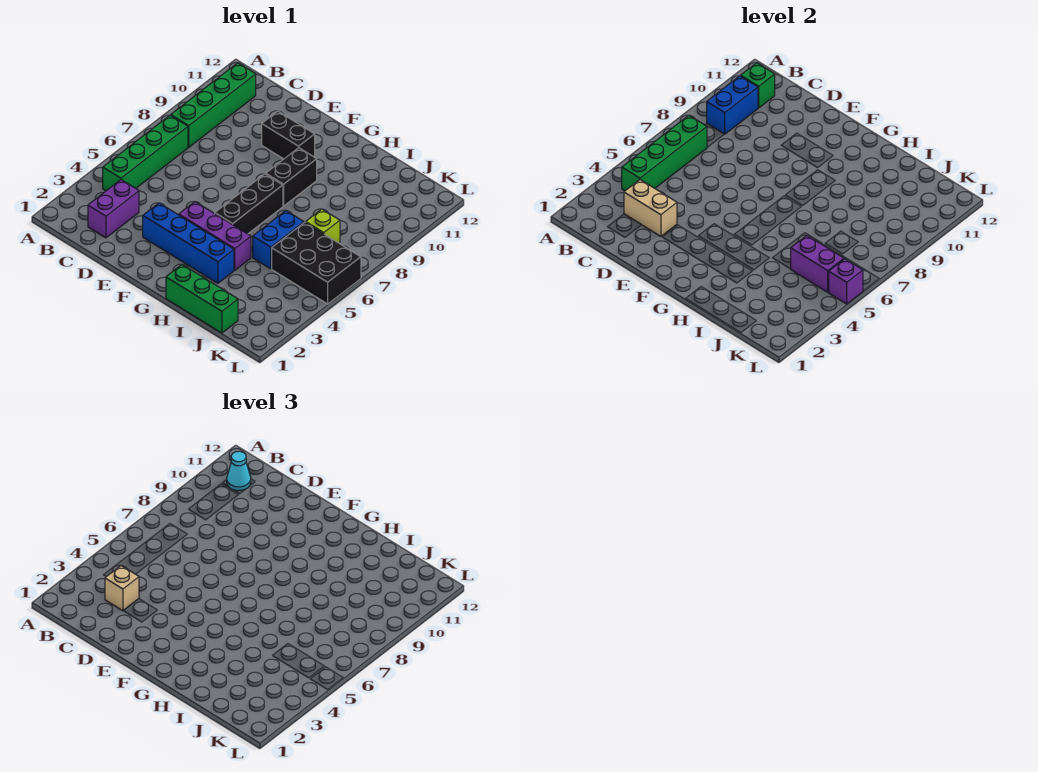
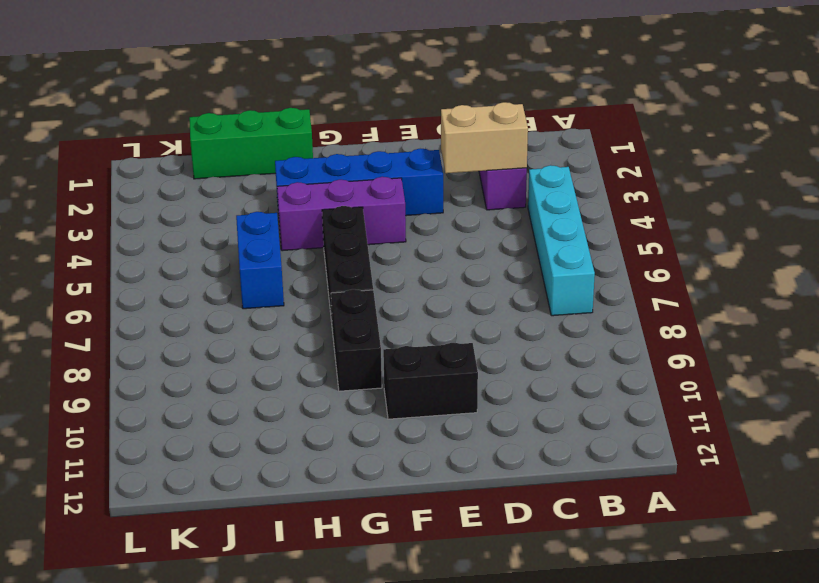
cyan brick B4:B7 level 1 -> green brick B4:B7 level 1
none -> green brick B8:B11 level 1
none -> black brick J5:L6 level 1
none -> lime brick J7 level 1

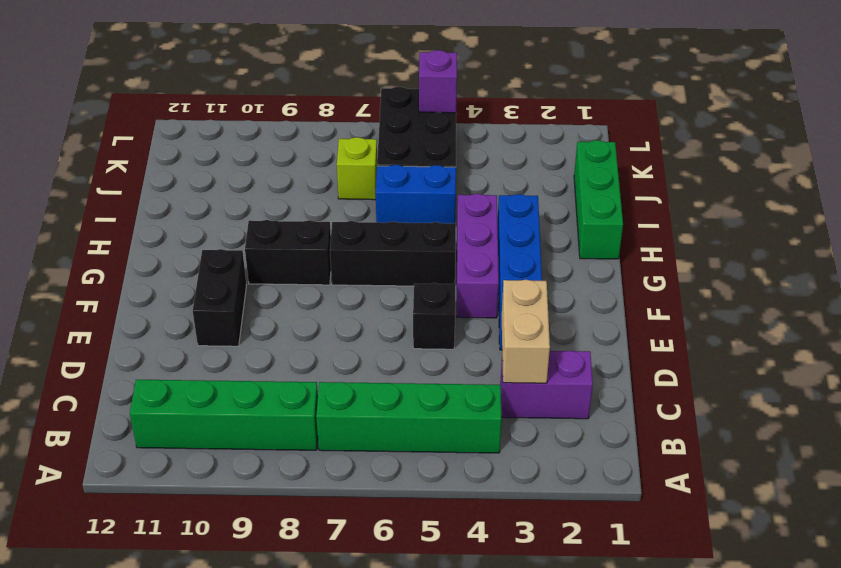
black brick E5 level 1 -> none
none -> green brick B4:B7 level 2
none -> blue brick B9:B10 level 2
none -> green brick B11 level 2

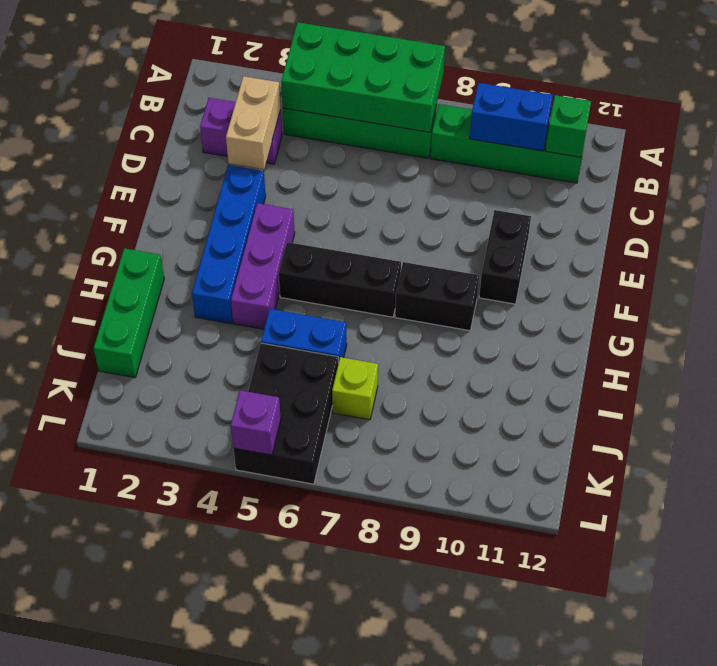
green brick A4:B7 level 2 -> green brick B4:B7 level 2
none -> purple brick J5:K5 level 2
none -> cyan cone B11 level 3
none -> tan brick C3 level 3

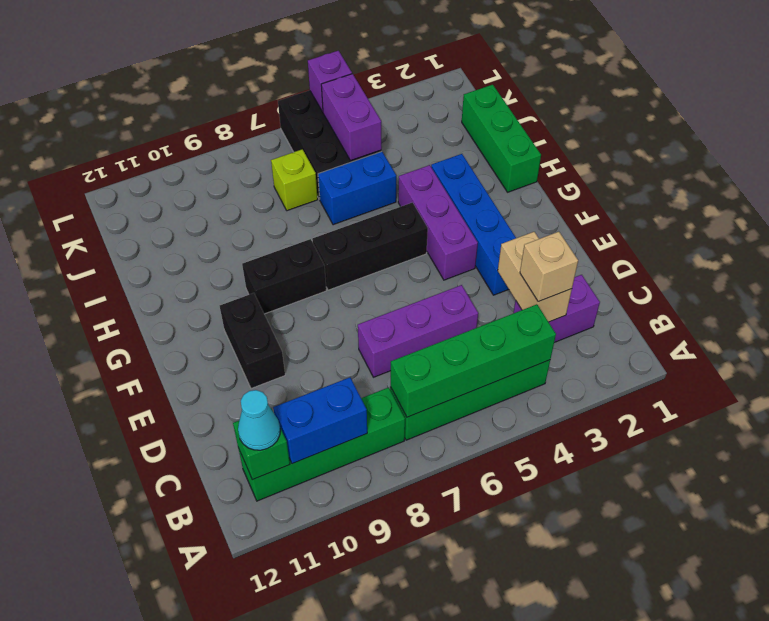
purple brick D5:D7 level 1 -> none

